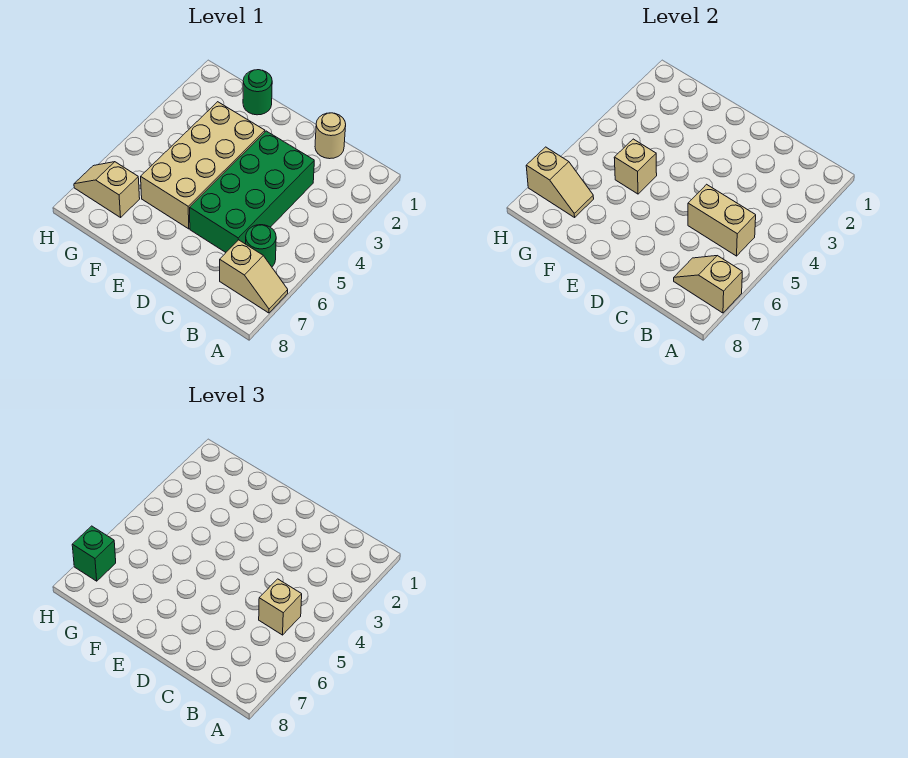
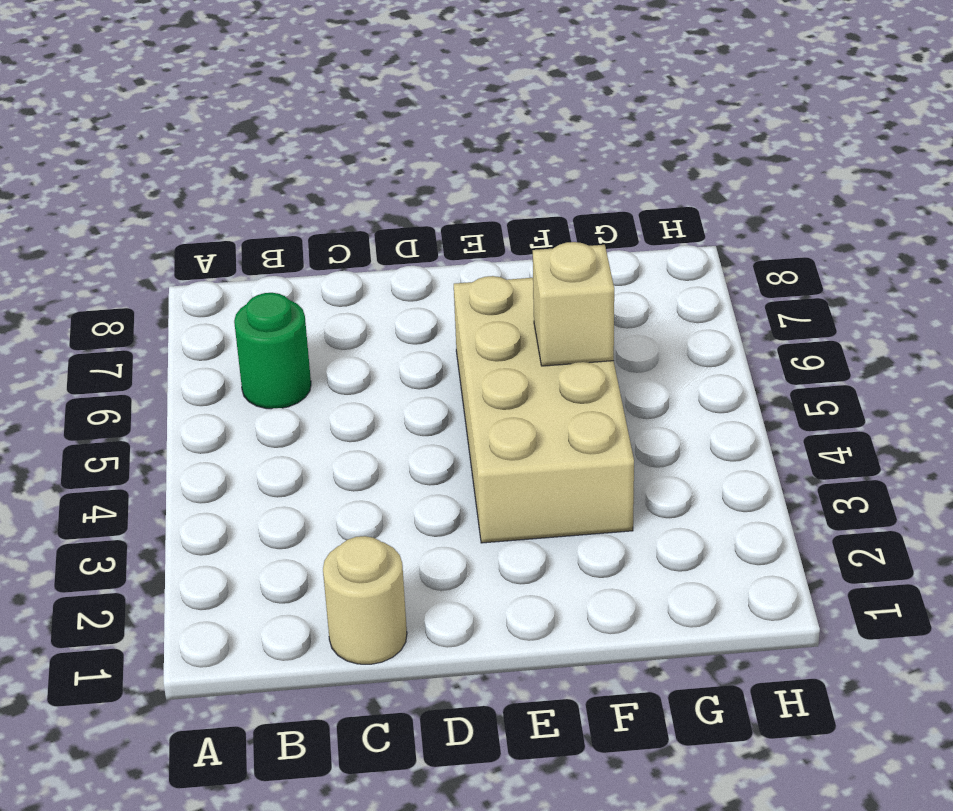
none -> tan slope A7:B7 level 1 top B
none -> green brick C3:D6 level 1
none -> green round brick F1 level 1

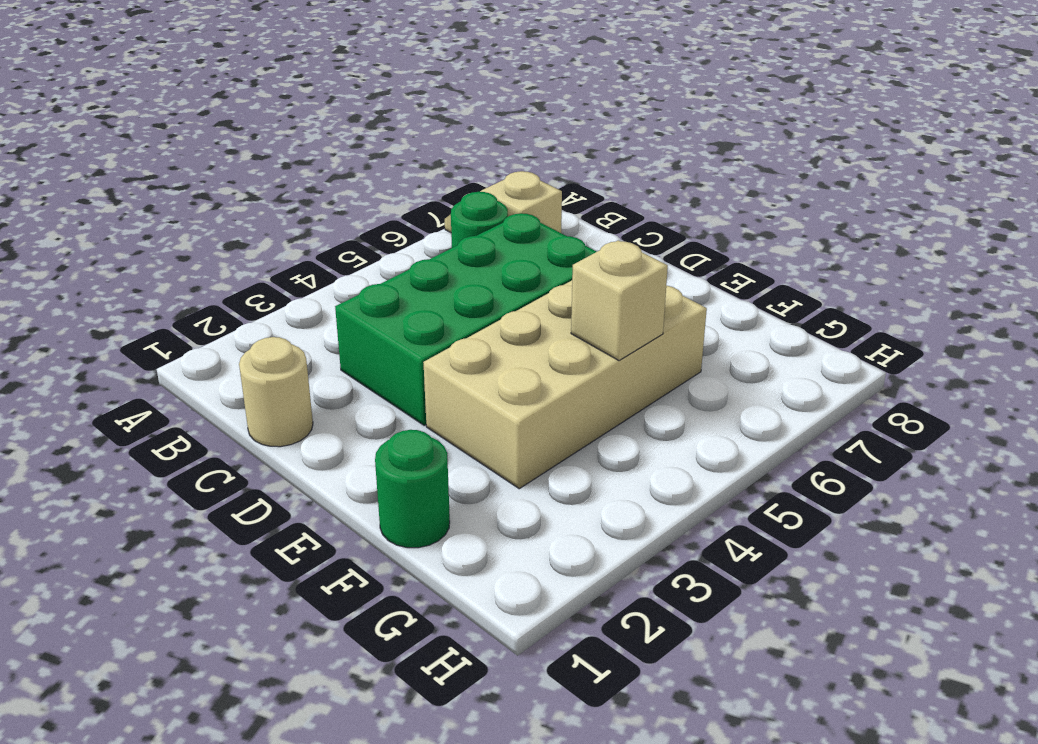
none -> tan slope G7:H7 level 1 top G
none -> tan slope A7:B7 level 2 top A
none -> tan brick B5:C5 level 2

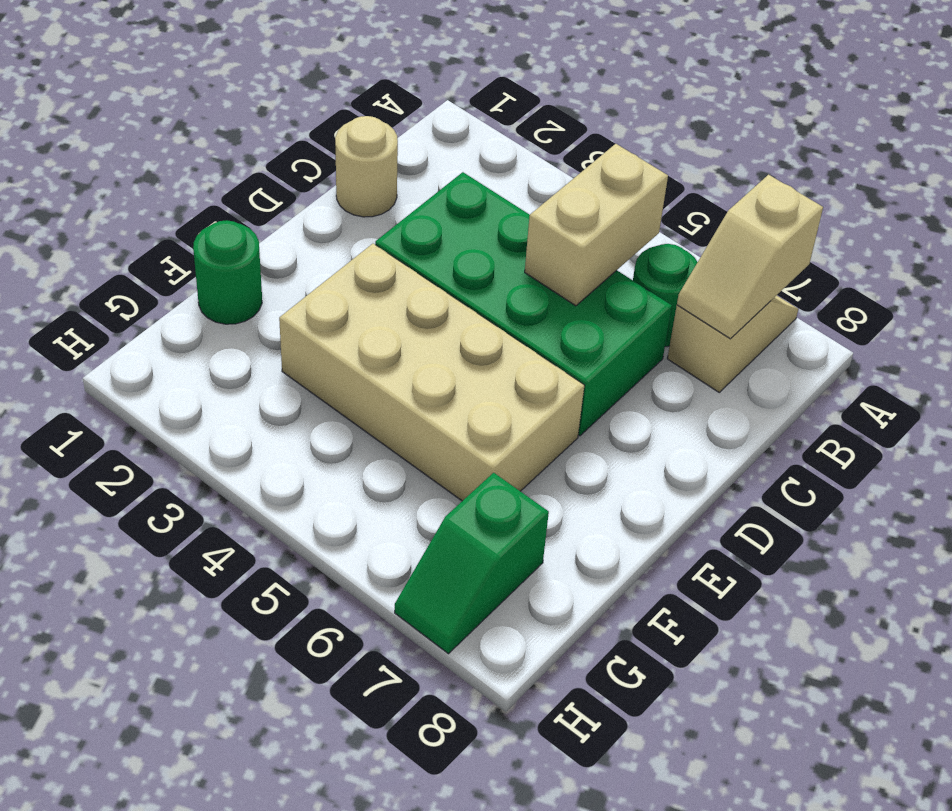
green slope G7:H7 level 1 top G -> tan slope G7:H7 level 1 top G
none -> tan brick F5 level 2
none -> tan slope G7:H7 level 2 top H
none -> tan brick B5 level 3

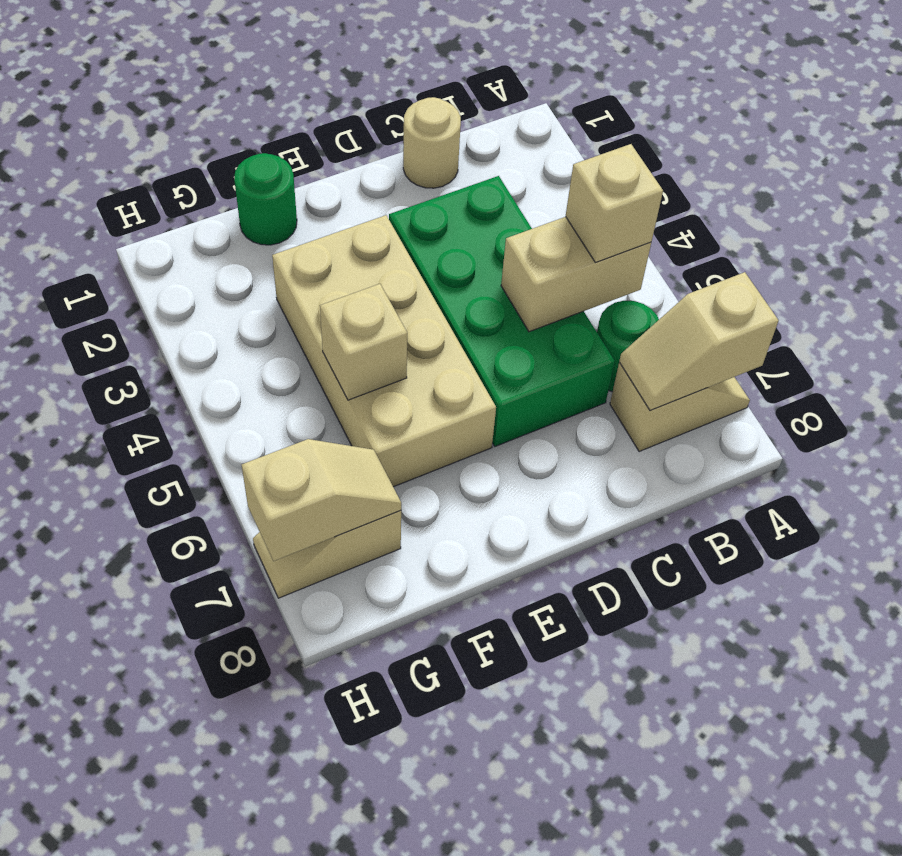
none -> green brick H7 level 3

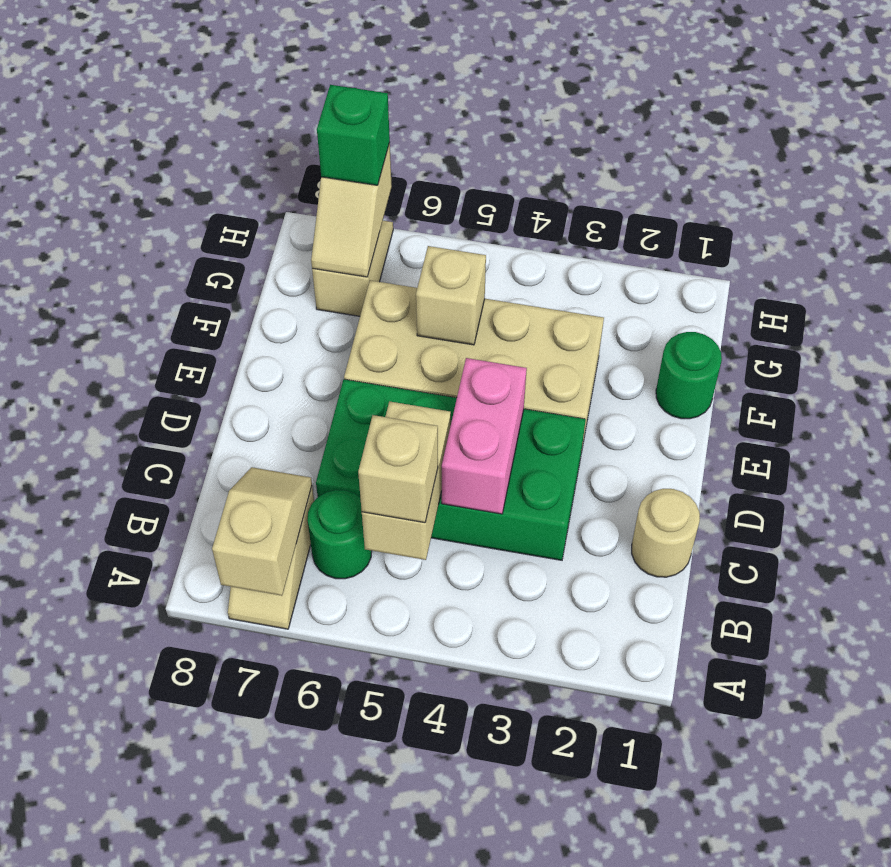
pink brick C4:D4 level 2 -> none

